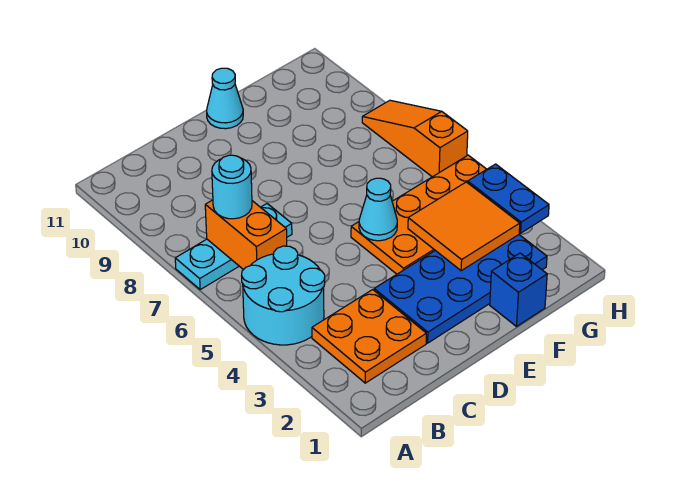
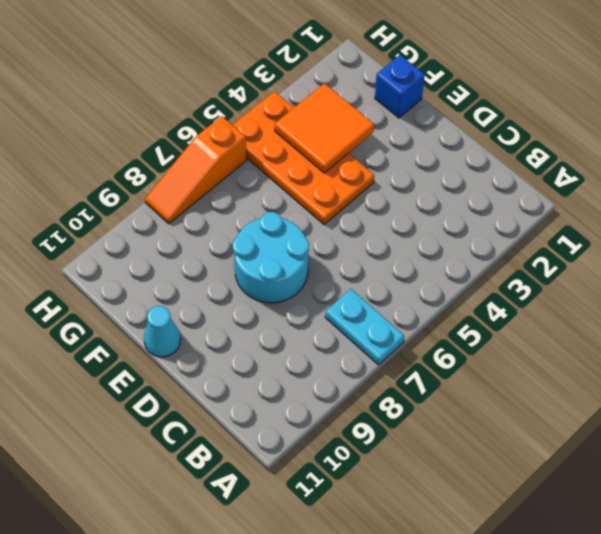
cyan plate A7:B7 level 1 -> cyan plate A7:C7 level 1
cyan round brick D7:E8 level 1 -> cyan round brick A4:B5 level 1
none -> orange plate B2:C3 level 1
none -> blue plate D2:G3 level 1
none -> orange brick B6:B7 level 2

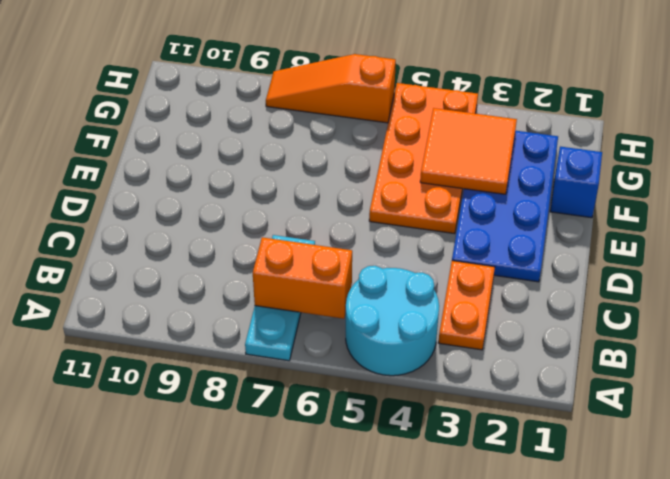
orange plate B3:C3 level 1 -> orange plate B2:C3 level 1
none -> cyan cone E11 level 1
none -> cyan cone E5 level 2
none -> blue plate H3:H4 level 2

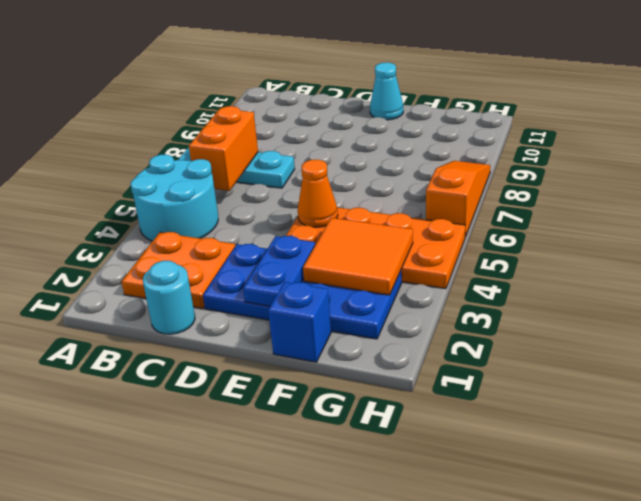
cyan round brick C1 level 1 -> cyan round brick B7 level 3
blue plate E2:E3 level 2 -> blue plate H3:H4 level 2
orange cone E5 level 2 -> cyan cone E5 level 2

